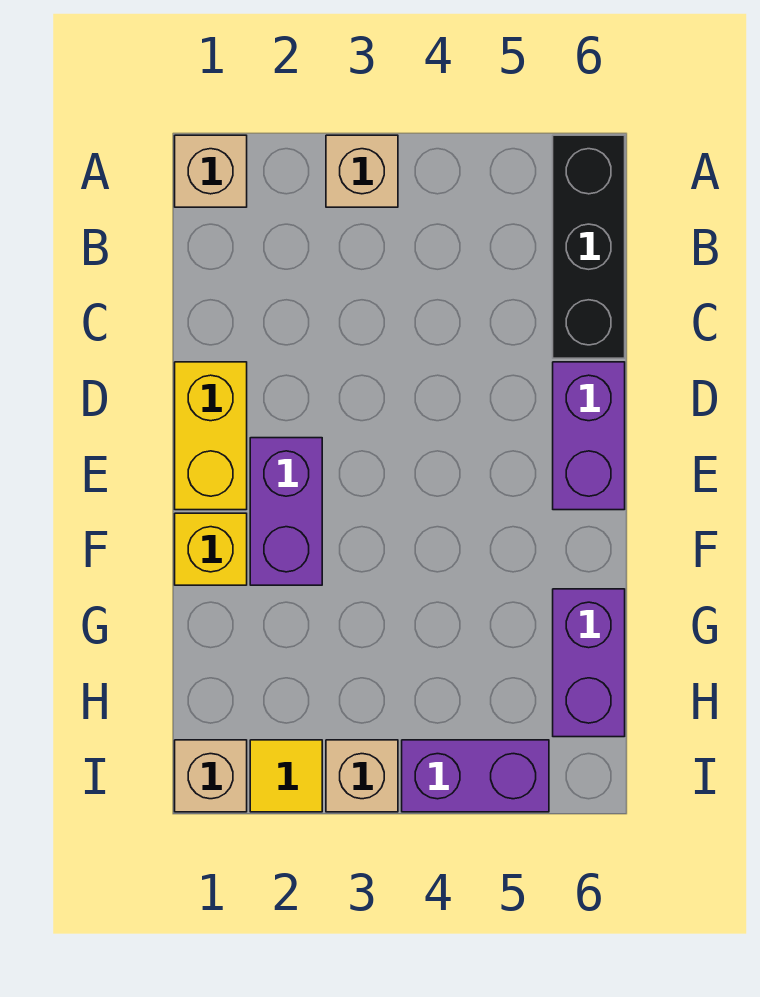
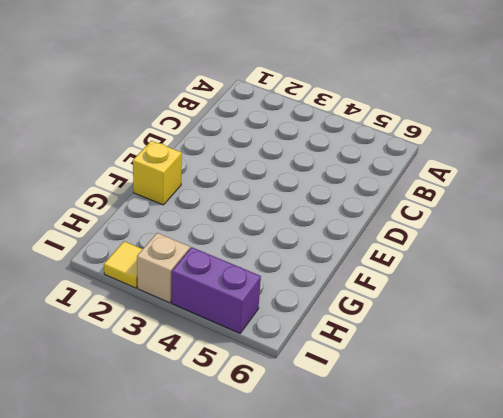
none -> tan brick A1 level 1
none -> tan brick A3 level 1
none -> black brick A6:C6 level 1

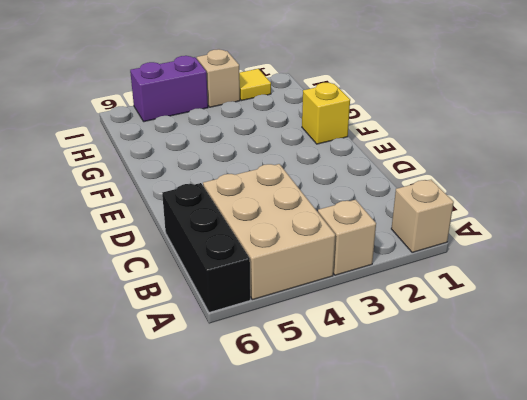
tan brick A4:C5 level 1 -> none
none -> yellow brick D1:E1 level 1
none -> purple brick D6:E6 level 1
none -> purple brick E2:F2 level 1

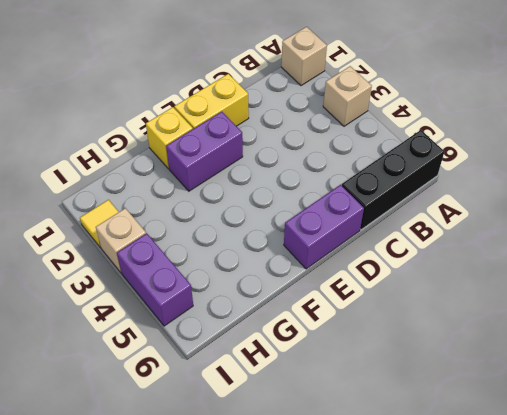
none -> purple brick G6:H6 level 1
none -> tan brick I1 level 1

